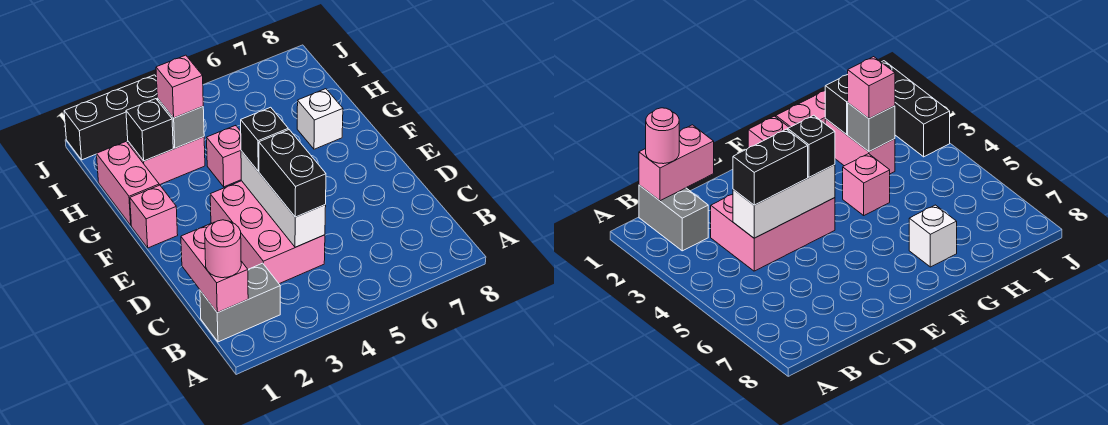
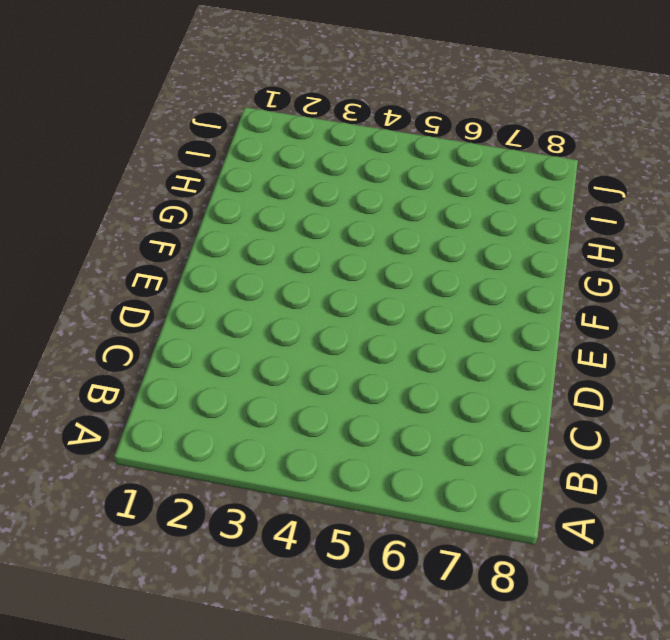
none -> grey brick B1:B2 level 1
none -> pink brick C3:E4 level 1
none -> pink brick F1 level 1

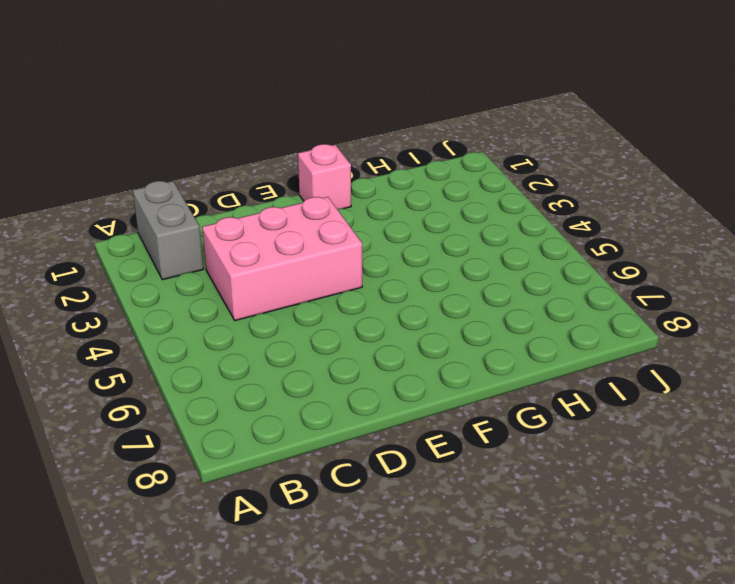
none -> pink brick G1:H1 level 1
none -> pink brick G4 level 1
none -> white brick G7 level 1

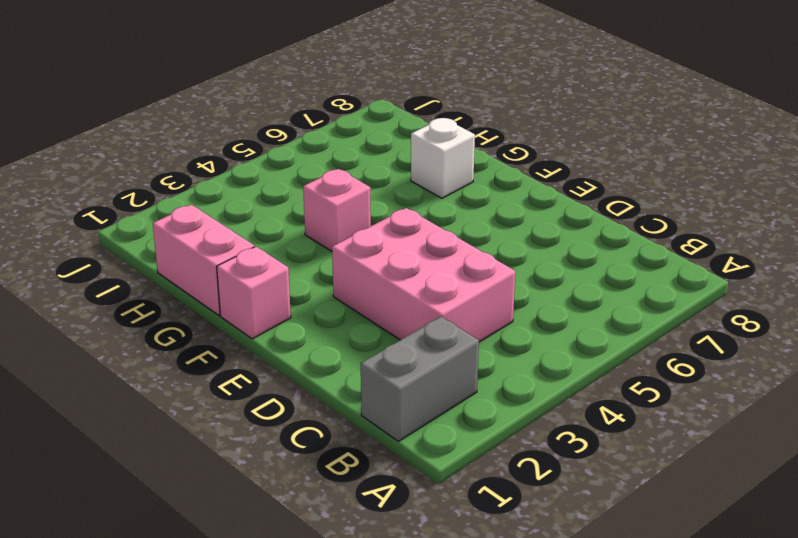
none -> pink brick H2:H3 level 1
none -> black brick J1:J3 level 1
none -> pink brick B1:C1 level 2

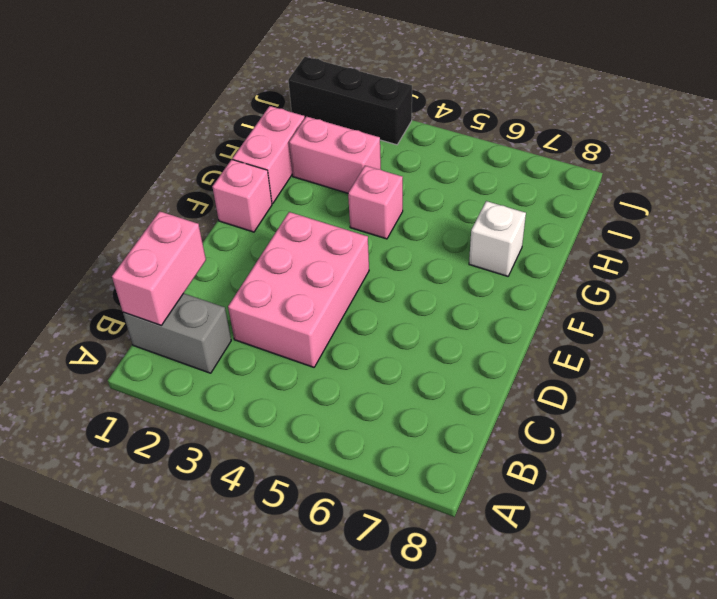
none -> white brick C4:E4 level 2
none -> black brick H2 level 2
none -> grey brick H3 level 2

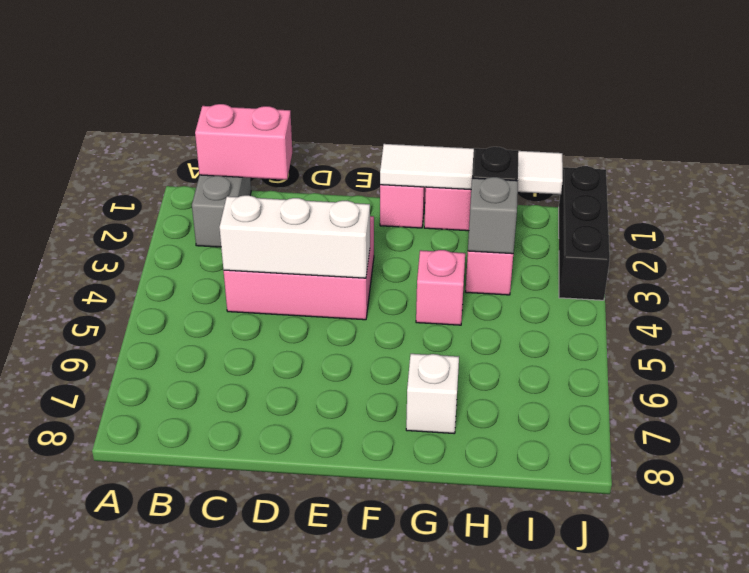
white tile F1:I1 level 2 -> none
none -> pink round brick B1 level 3
none -> black brick C4:D4 level 3
none -> black brick E4 level 3

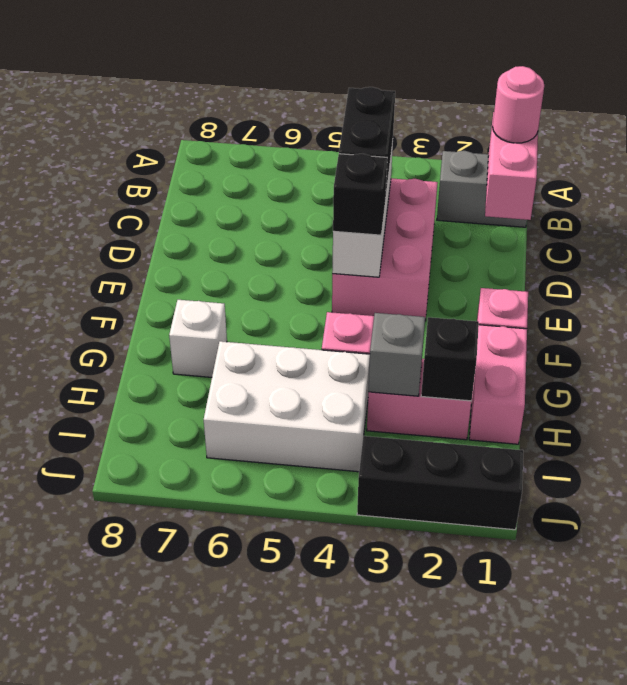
white brick H4:I6 level 1 -> none
none -> pink brick H3 level 3

